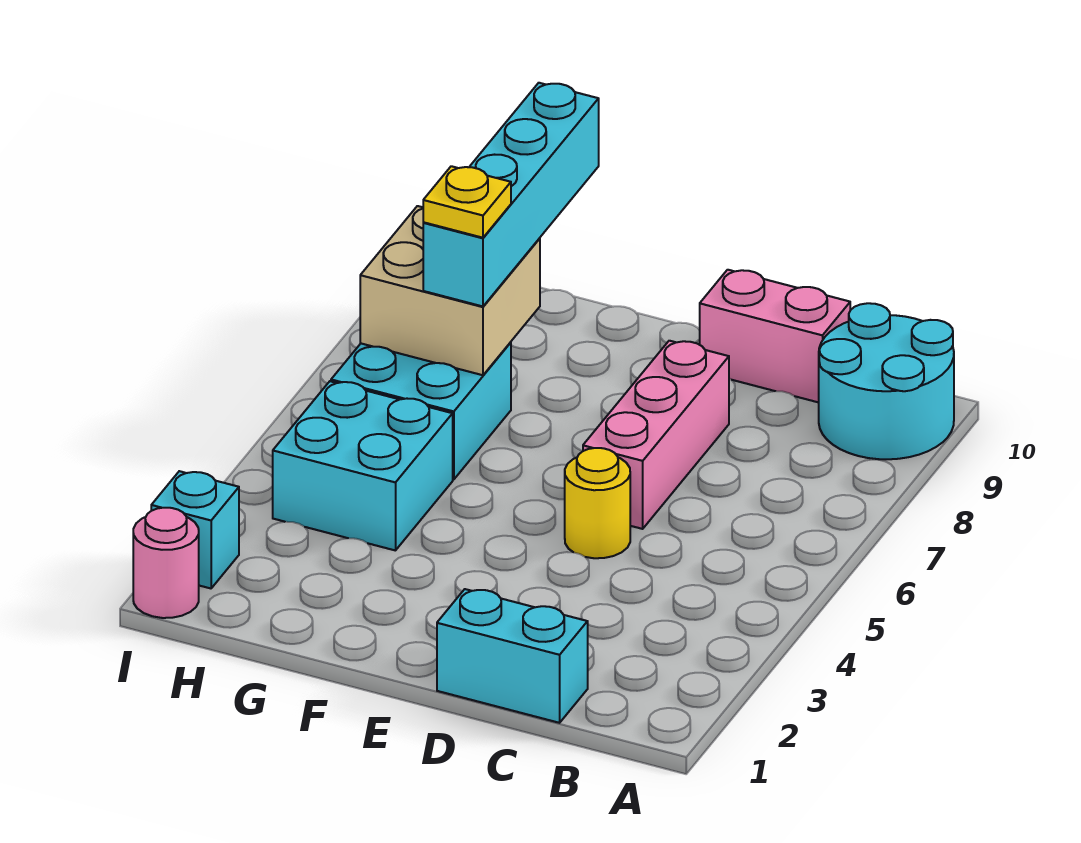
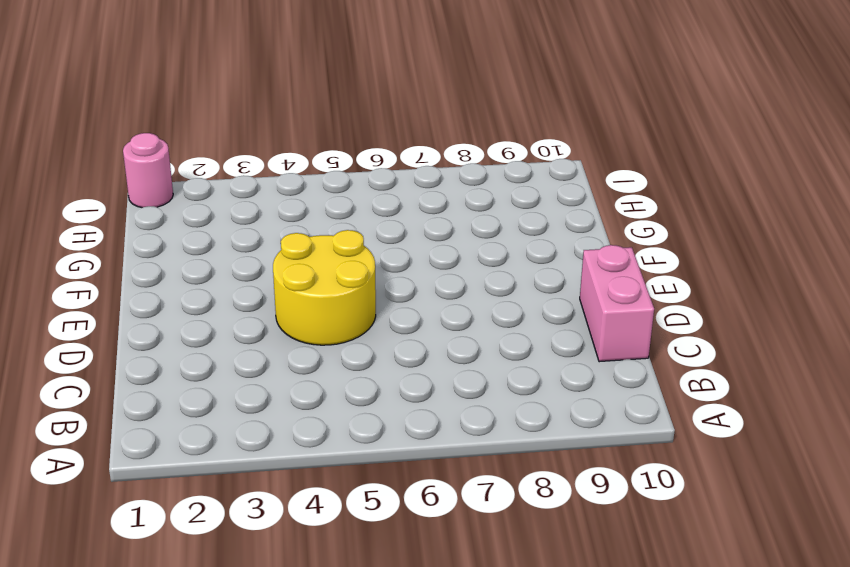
yellow round brick D4:E5 level 1 -> yellow round brick D5 level 1
none -> cyan round brick A9:B10 level 1
none -> cyan brick C1:D1 level 1
none -> pink brick D6:D8 level 1

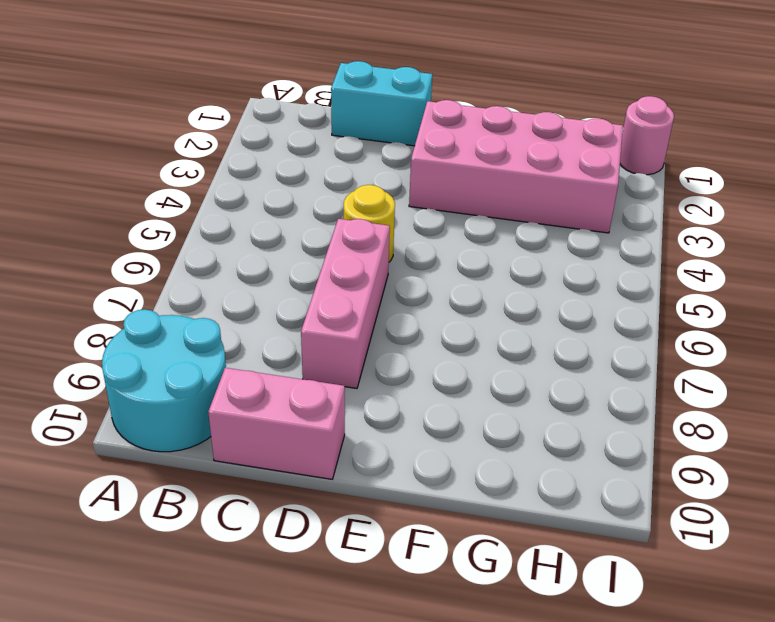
pink brick E2:H3 level 1 -> none
none -> cyan brick G4:H5 level 1
none -> cyan brick G6:H7 level 1
none -> cyan brick I2 level 1

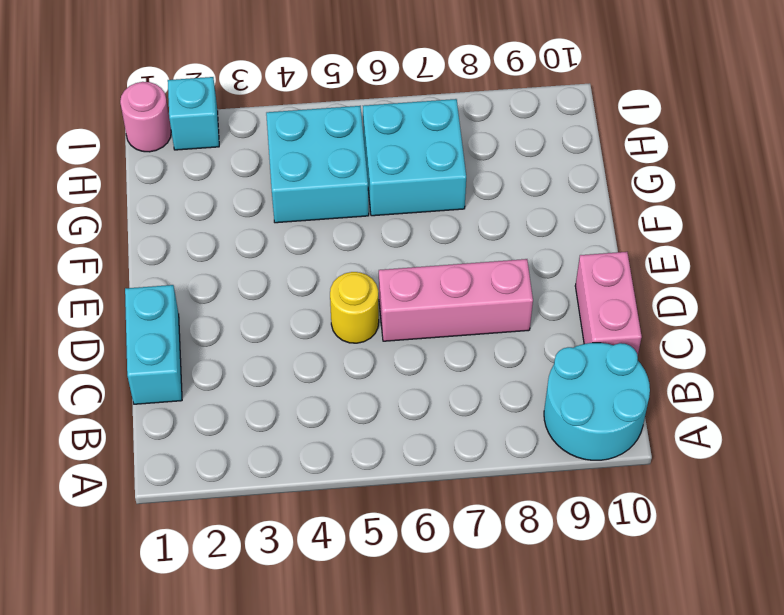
none -> tan brick G7:H8 level 2
none -> cyan brick G7:G10 level 3
none -> yellow plate G7 level 4

